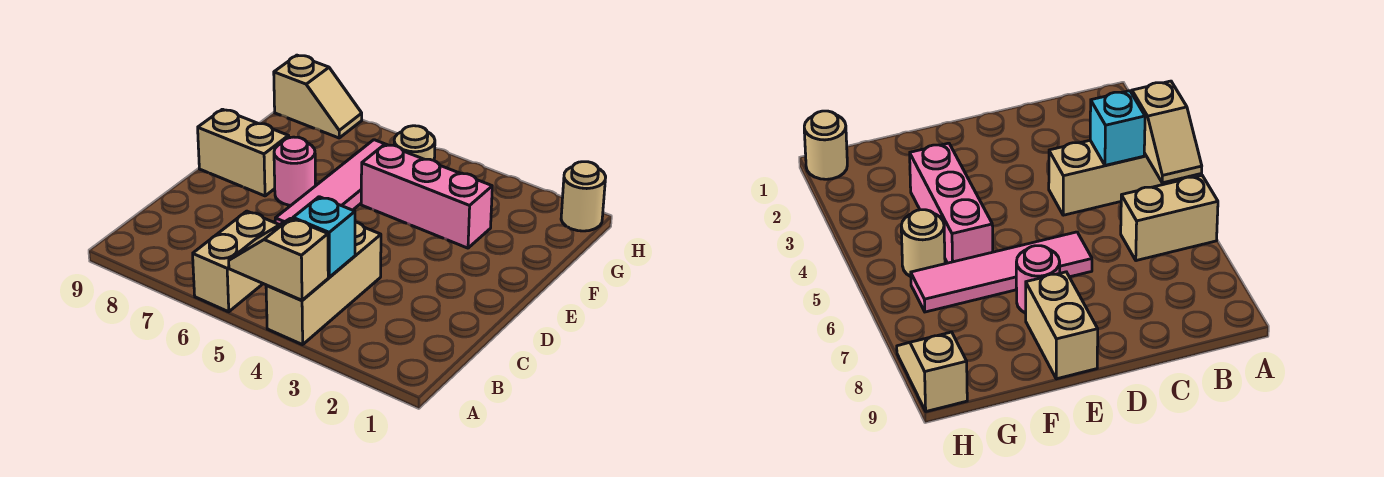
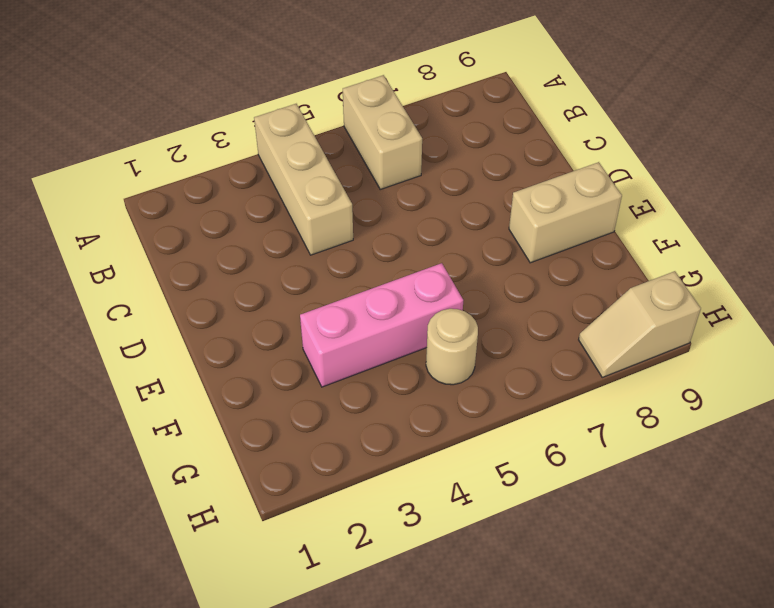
none -> pink tile D6:G6 level 1
none -> pink round brick E7 level 1

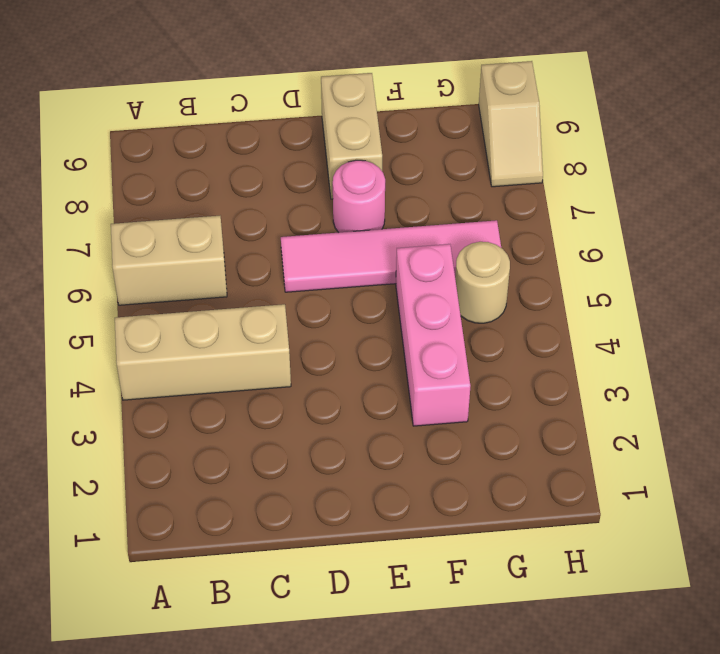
none -> tan round brick H1 level 1
none -> tan slope A4:A5 level 2 top 4

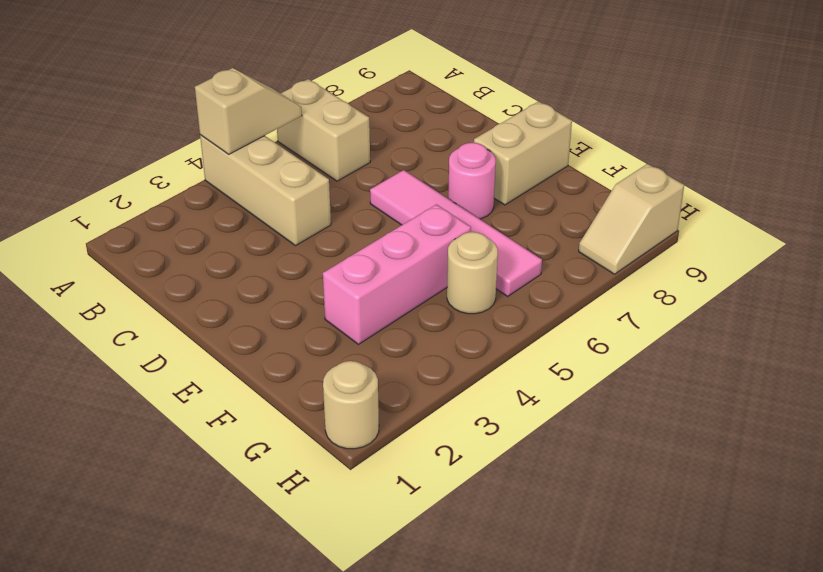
none -> cyan brick B4 level 2

